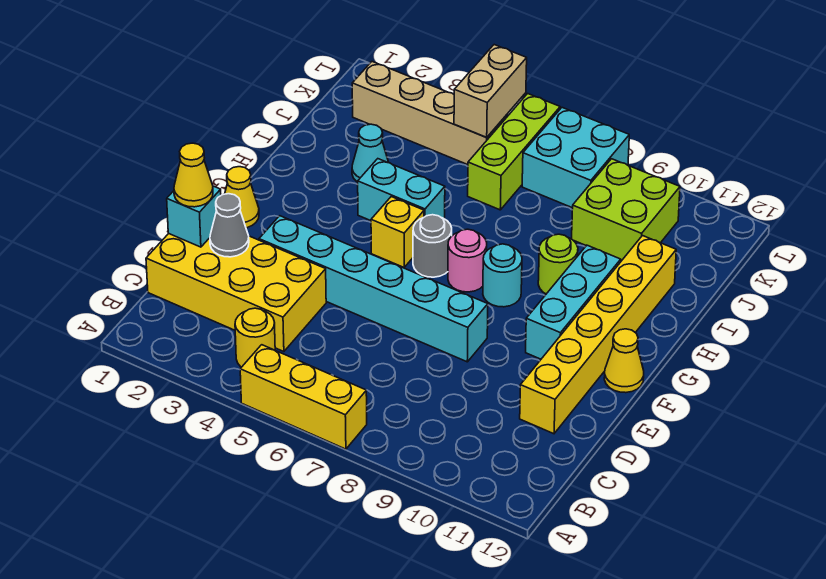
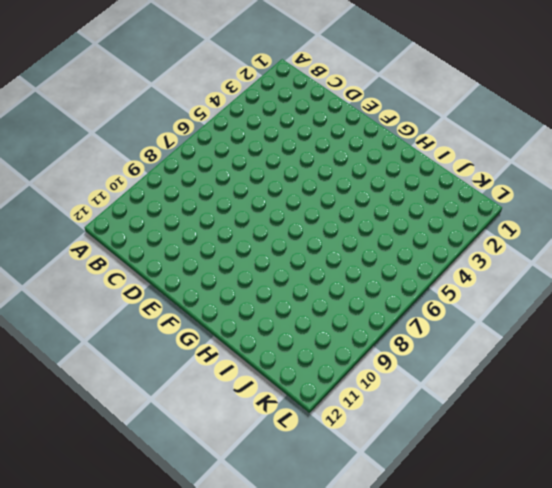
none -> yellow brick A5:A7 level 1
none -> yellow round brick B4 level 1
none -> yellow brick C1:D4 level 1

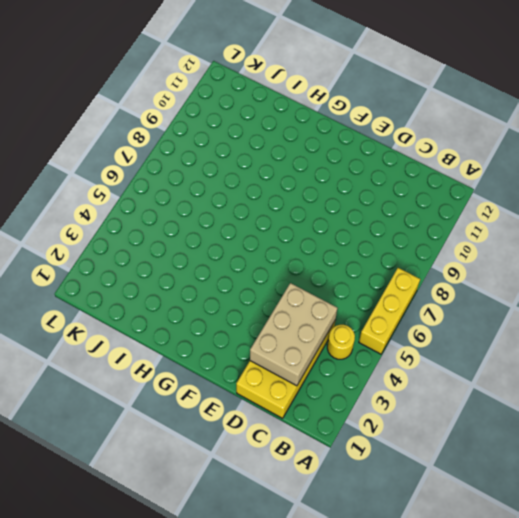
tan brick C2:D4 level 2 -> grey cone D2 level 2
none -> yellow brick D11:I11 level 1
none -> cyan brick E3:E8 level 1
none -> yellow cone F1 level 1

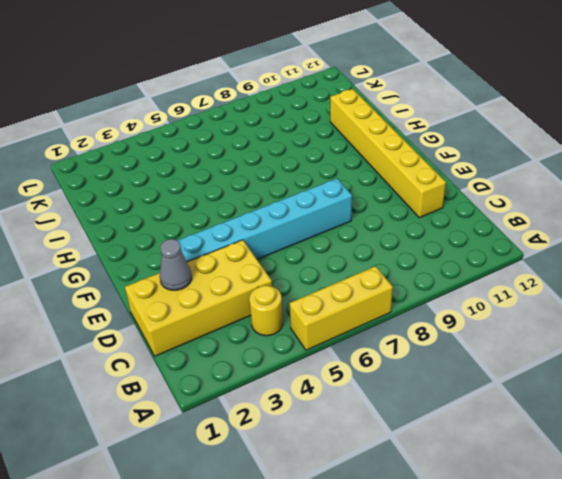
none -> yellow cone F1 level 1
none -> cyan brick F10:H10 level 1
none -> yellow cone F12 level 1

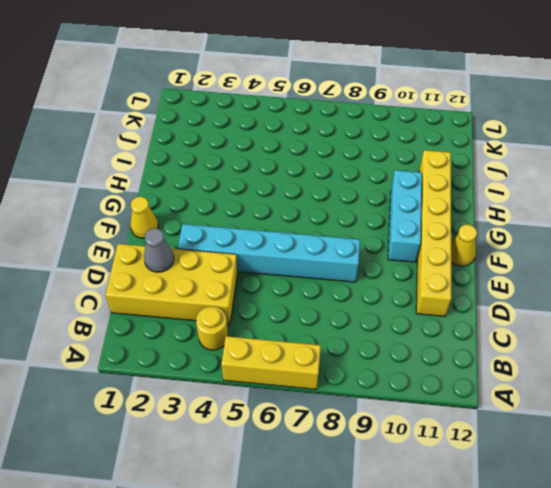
none -> yellow brick G5 level 1
none -> grey round brick G6 level 1
none -> pink round brick G7 level 1

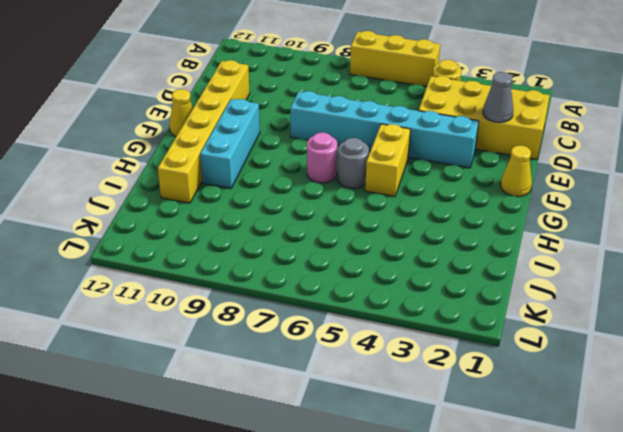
yellow brick F5:G5 level 1 -> yellow brick G5 level 1
none -> cyan round brick G8 level 1
none -> cyan brick H4:H5 level 1
none -> lime round brick H9 level 1

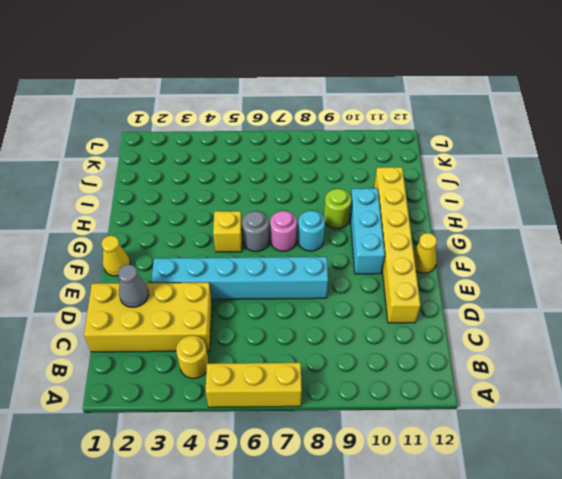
none -> cyan brick H4:H5 level 1
none -> cyan cone I3 level 1
none -> lime brick J6:L6 level 1

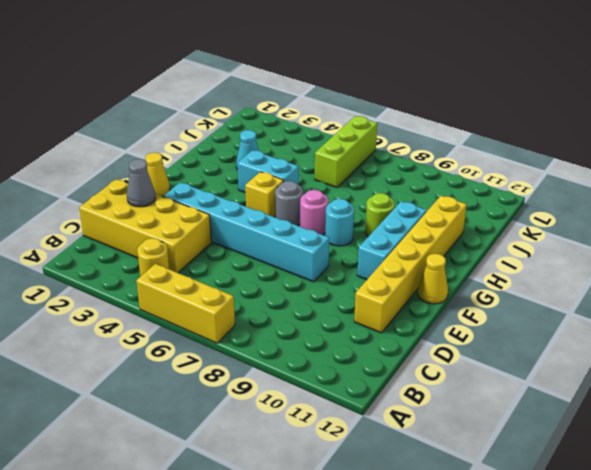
none -> lime brick J9:K10 level 1
none -> tan brick K2:K5 level 1
none -> cyan brick K7:L8 level 1

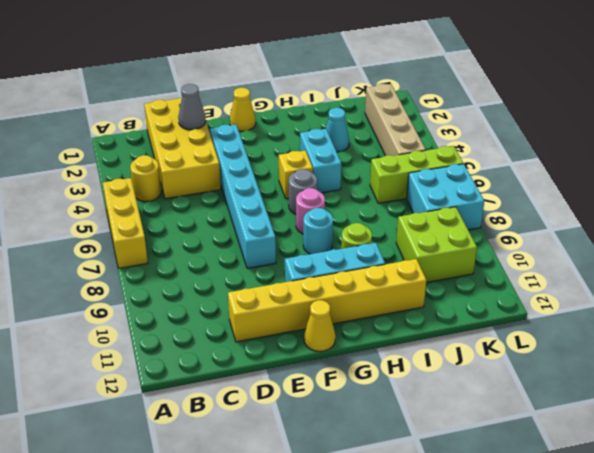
none -> cyan brick D1 level 2
none -> tan brick K5:L5 level 2
none -> yellow cone D1 level 3

